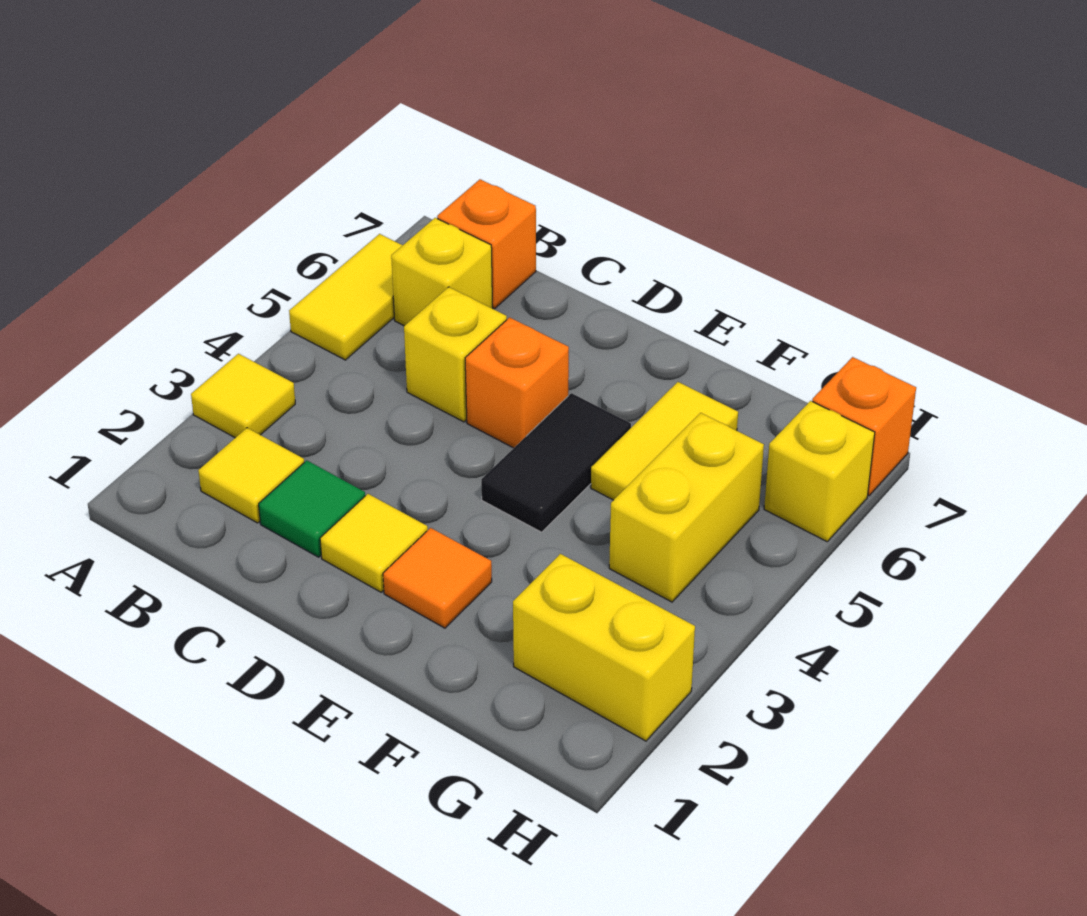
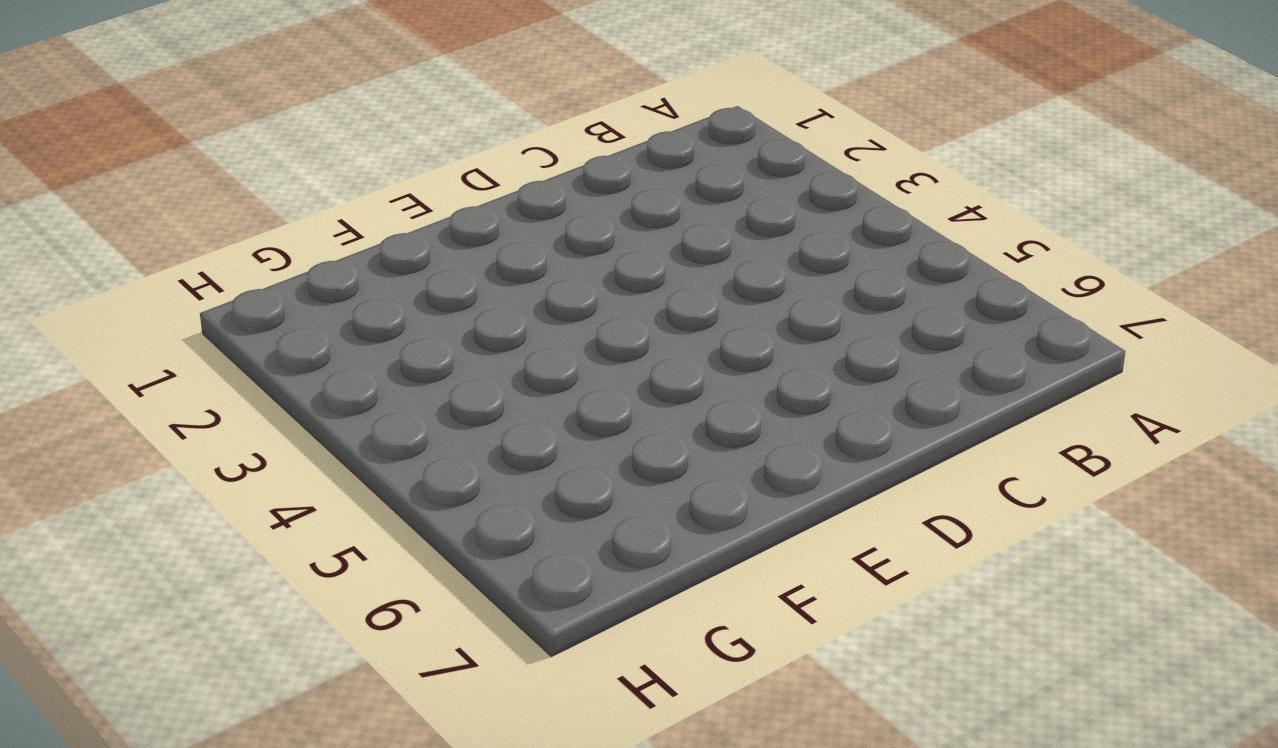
none -> yellow tile A3 level 1
none -> yellow tile A5:A6 level 1
none -> yellow tile B2 level 1

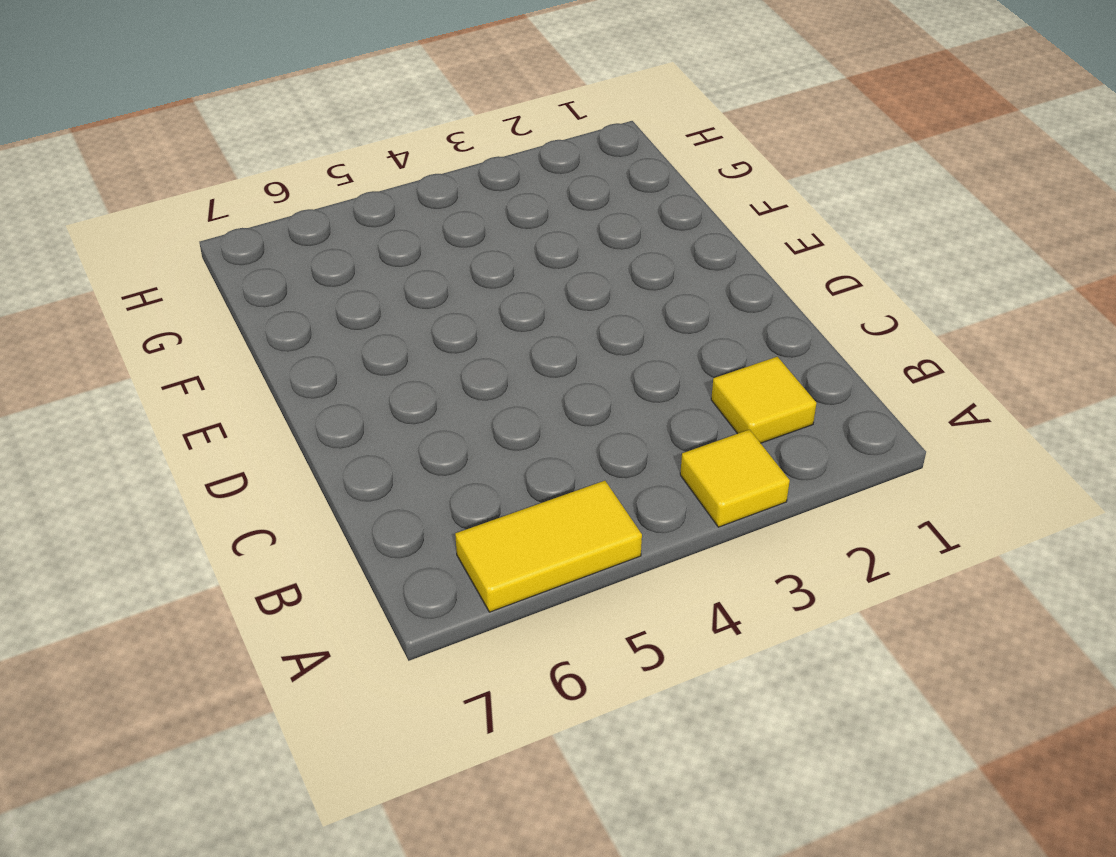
none -> yellow brick B6 level 1
none -> orange brick B7 level 1
none -> green tile C2 level 1

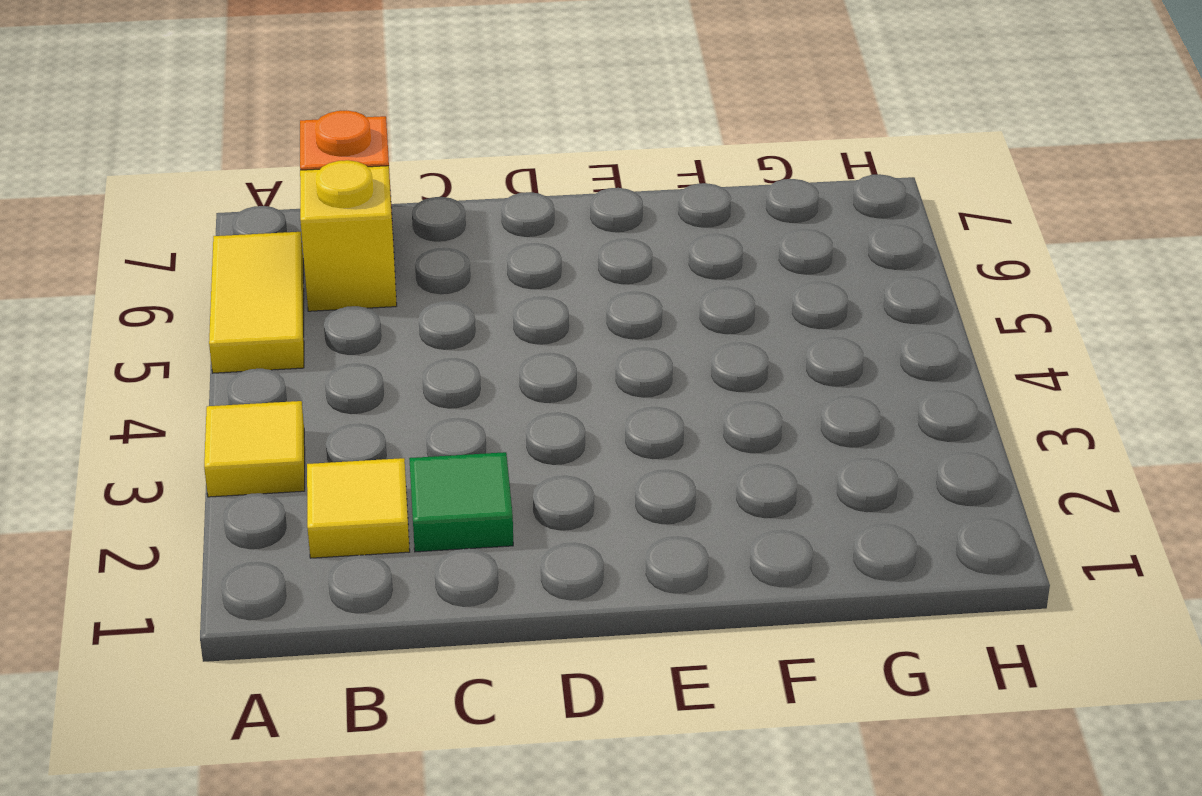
none -> yellow brick C5 level 1
none -> yellow tile D2 level 1
none -> orange brick D5 level 1

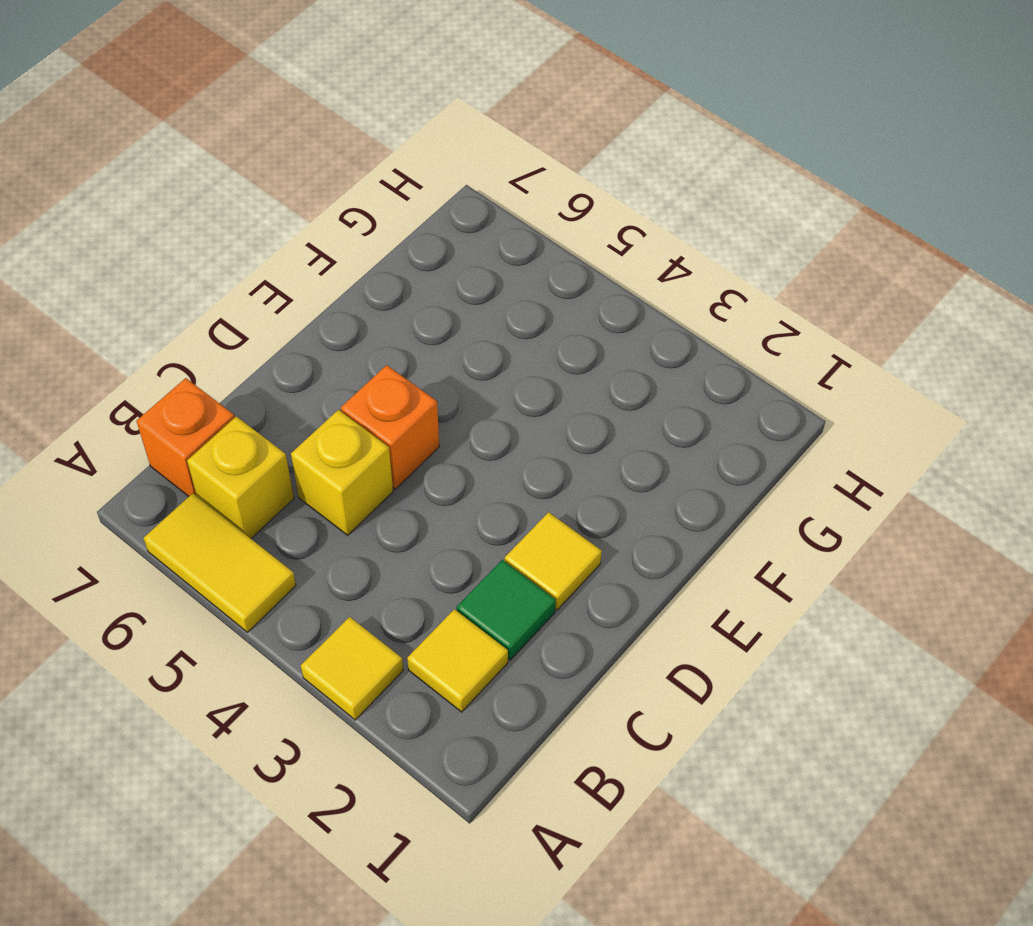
none -> orange tile E2 level 1
none -> black tile E4:E5 level 1
none -> yellow tile F5:F6 level 1

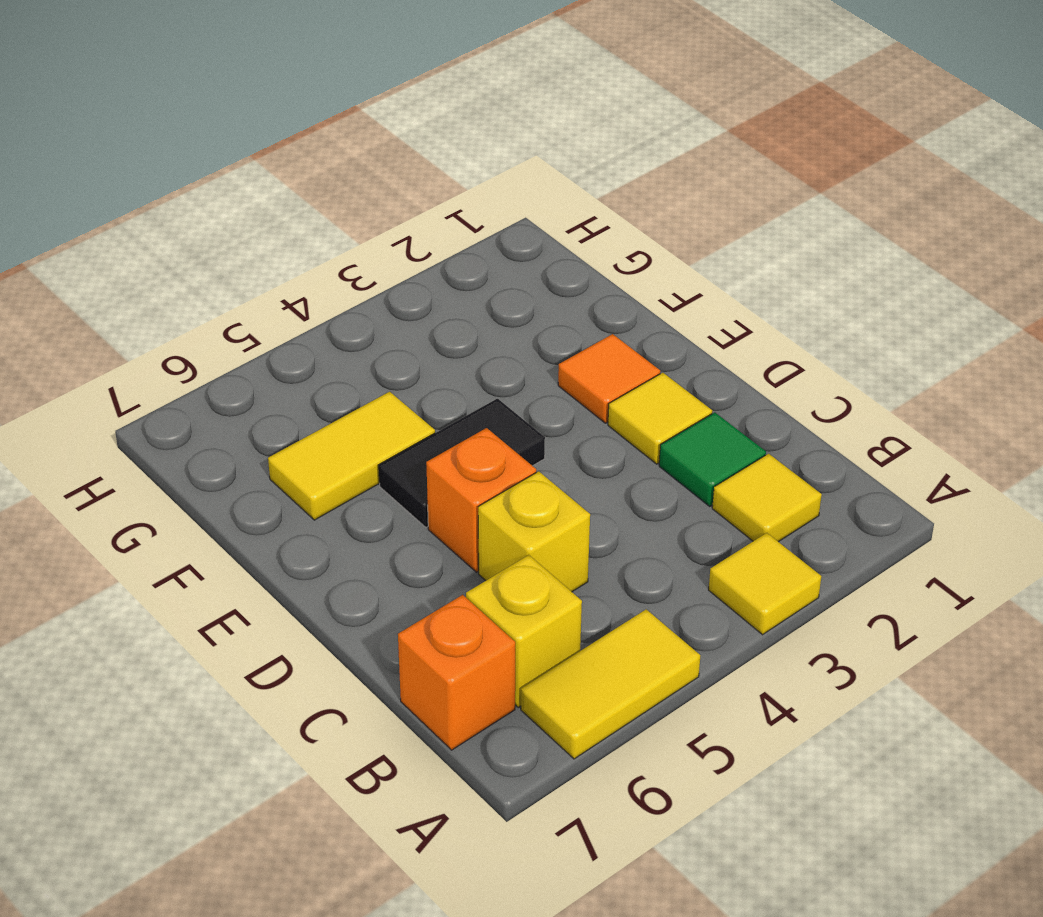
none -> yellow brick G2:H2 level 1
none -> yellow brick G4:G5 level 1
none -> yellow brick H6 level 1

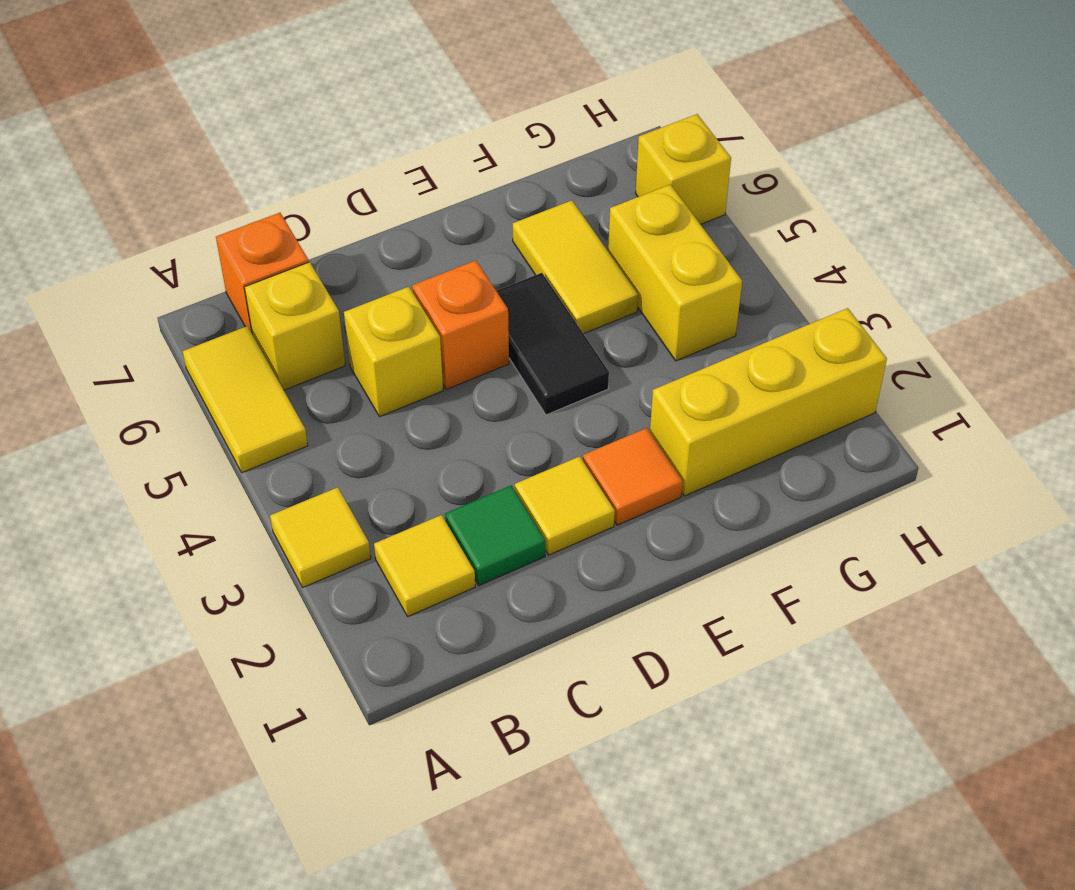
yellow brick F2:H2 level 1 -> yellow brick G2:H2 level 1
none -> orange brick H7 level 1

